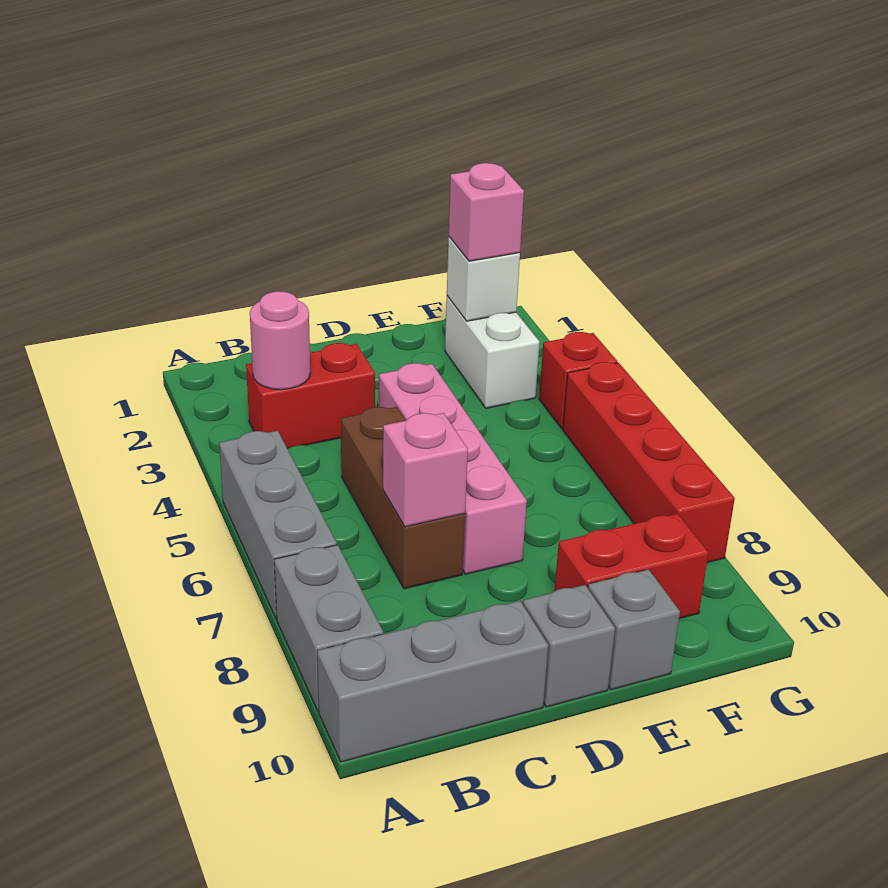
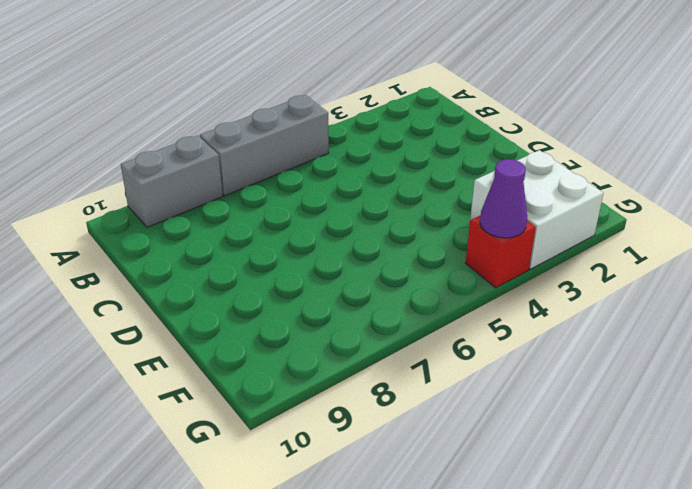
white brick F2:G3 level 1 -> white brick F2:F3 level 1
purple cone G4 level 2 -> none
none -> grey brick A10:C10 level 1
none -> red brick B3:C3 level 1
none -> brown brick C5:C7 level 1

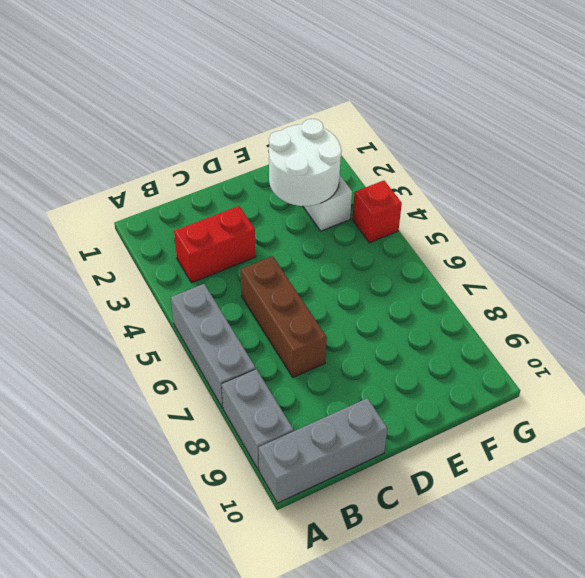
white round brick E2:F3 level 2 -> white brick F2 level 2
none -> pink brick D4:D7 level 1
none -> grey brick D10 level 1
none -> red brick E9:F9 level 1

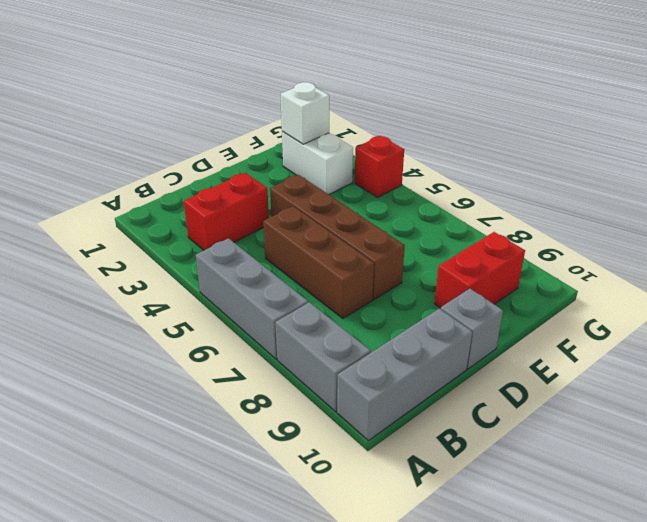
brown brick D4:D7 level 1 -> pink brick D4:D7 level 1
none -> grey brick E10 level 1
none -> red brick G5:G8 level 1
none -> pink round brick B3 level 2

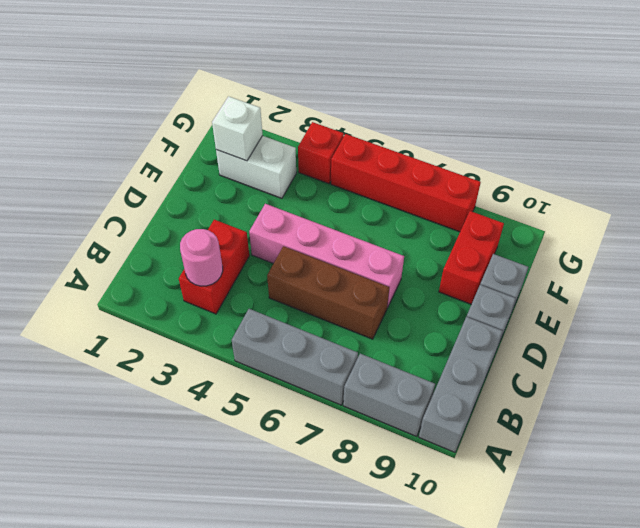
none -> pink brick C7 level 2
none -> pink brick F2 level 3

